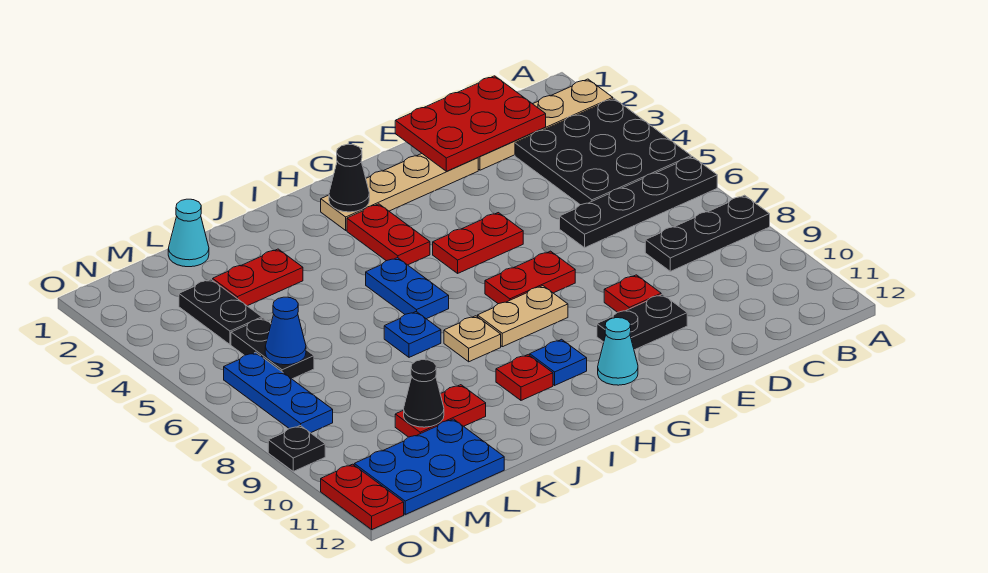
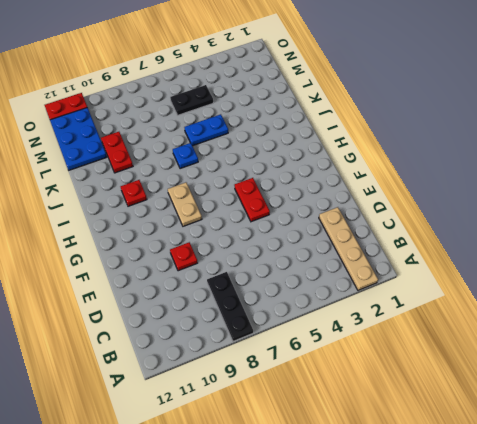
blue plate K5:K6 level 1 -> blue plate I5:I6 level 1
none -> black plate A3:C5 level 1
none -> black plate A6:D6 level 1
none -> tan plate E2:H2 level 1
none -> black plate E10:F10 level 1

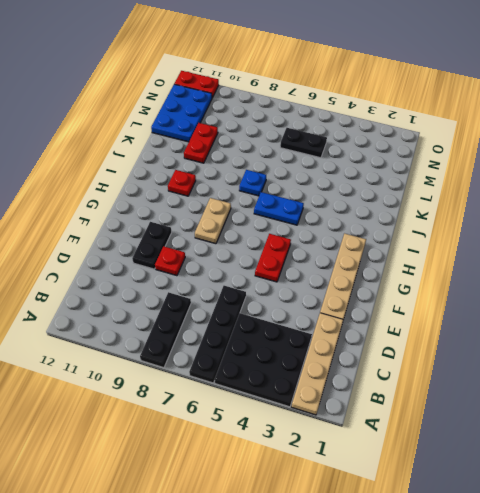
none -> red plate F7:G7 level 1
none -> cyan cone G11 level 1
none -> red plate H3:H4 level 1
none -> blue plate H10 level 1

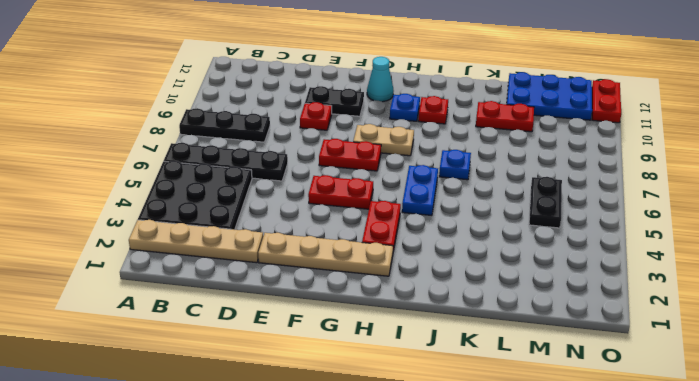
none -> tan plate I8 level 1
none -> red plate K3:L3 level 1
none -> cyan cone L1 level 1
none -> black plate M3:M4 level 1

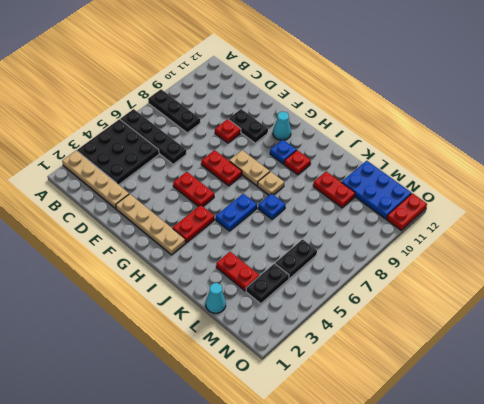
none -> blue plate N6:N8 level 1
none -> black plate O9 level 1
none -> red plate C1:E2 level 2
none -> black cone H2 level 2

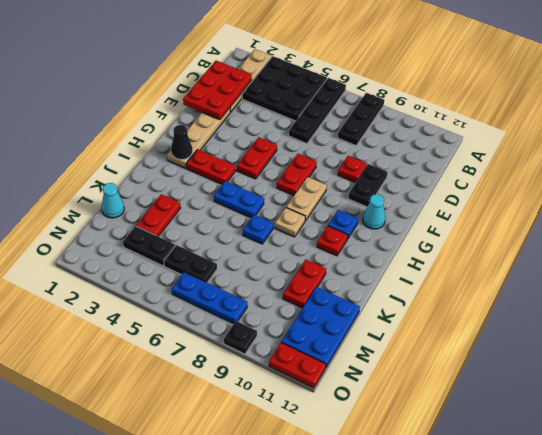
none -> black cone L10 level 2
none -> blue cone M6 level 2

